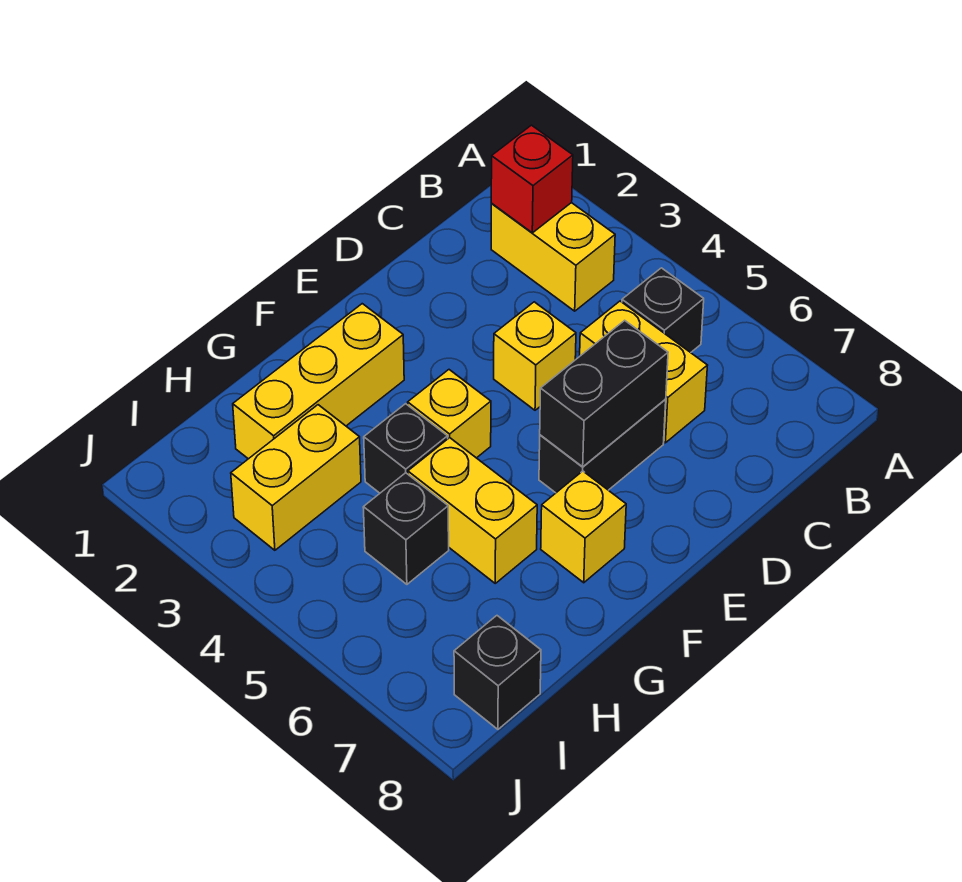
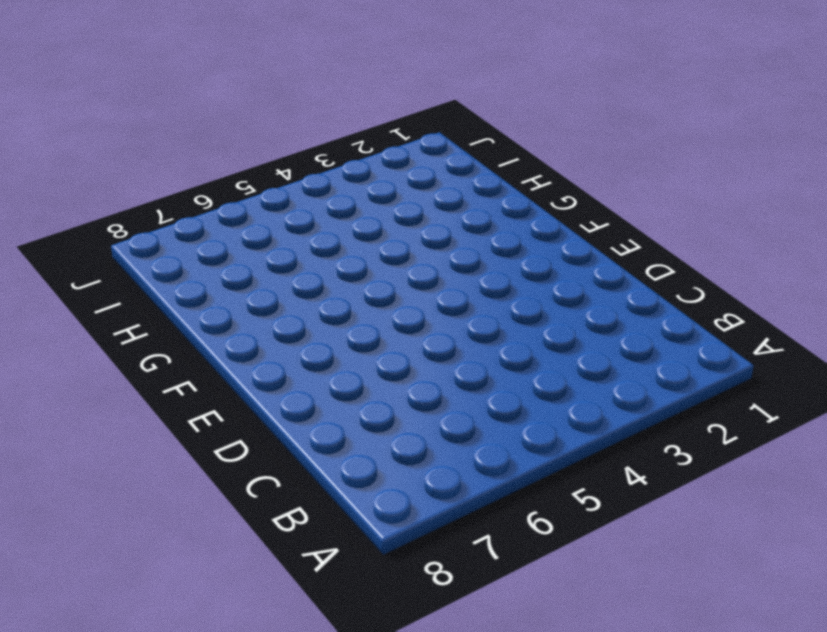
none -> yellow brick B2:B3 level 1
none -> black brick B5 level 1
none -> yellow brick C5:C6 level 1

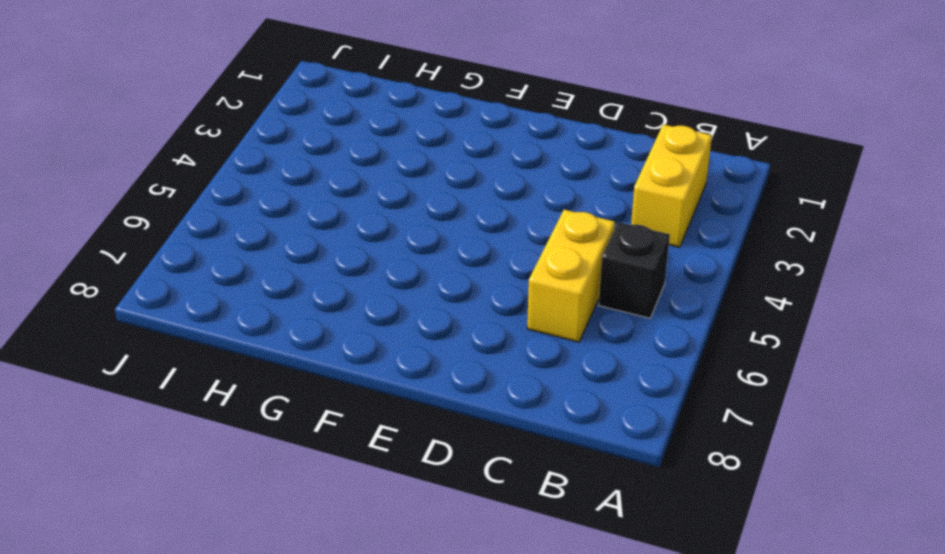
none -> yellow brick D4 level 1
none -> black brick D6:E6 level 1
none -> yellow brick F2:H2 level 1

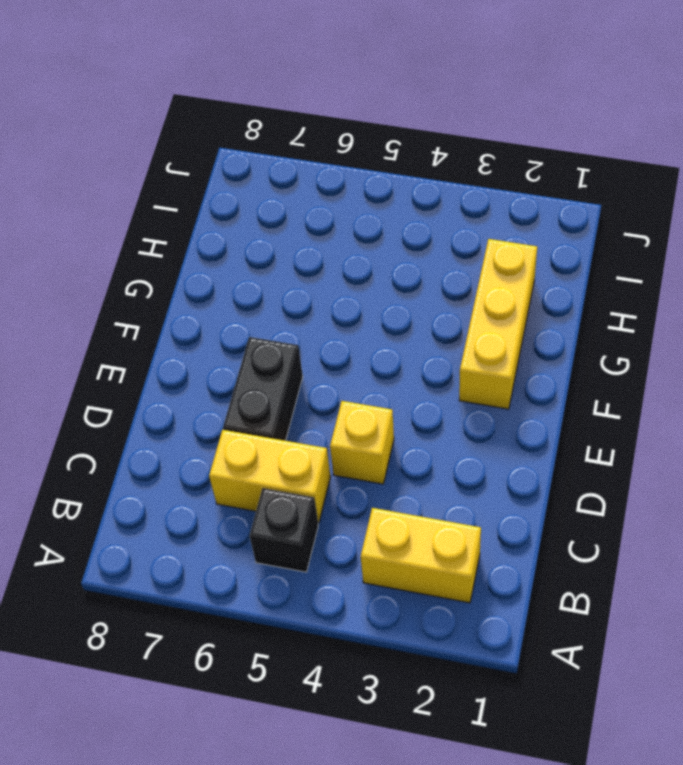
none -> yellow brick F4 level 1
none -> yellow brick F7 level 1
none -> black brick G4 level 1

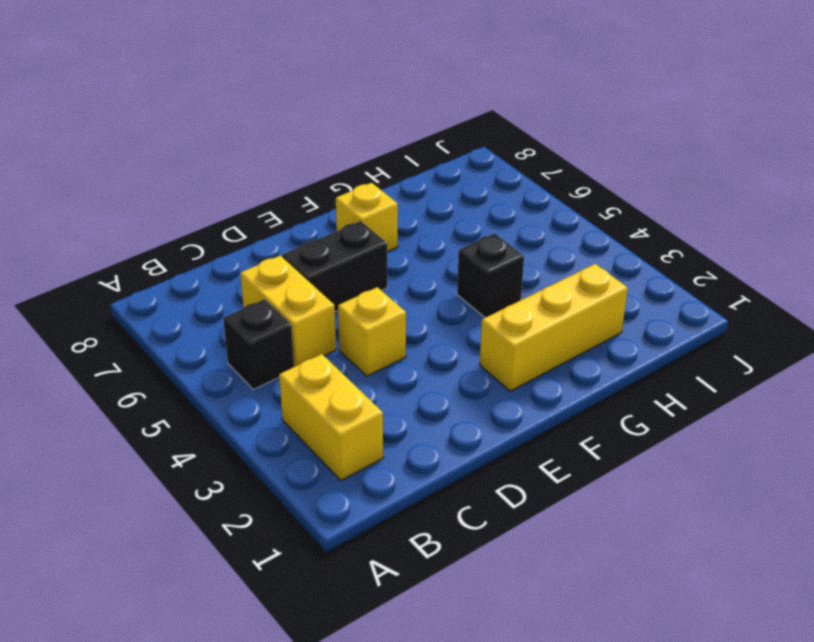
none -> yellow brick F4 level 1
none -> yellow brick G5:G6 level 1
none -> yellow brick H3:I3 level 1

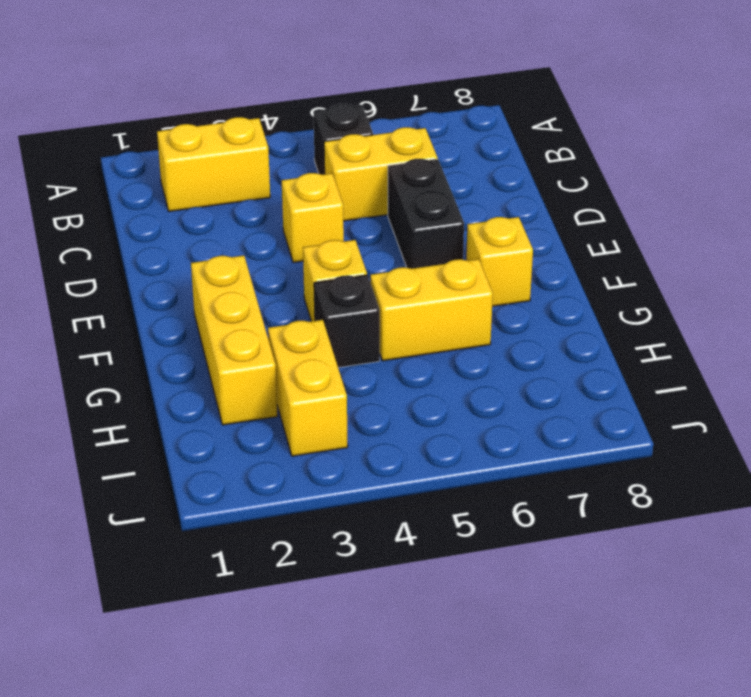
none -> black brick H5 level 1
none -> black brick I8 level 1
none -> red brick B2 level 2

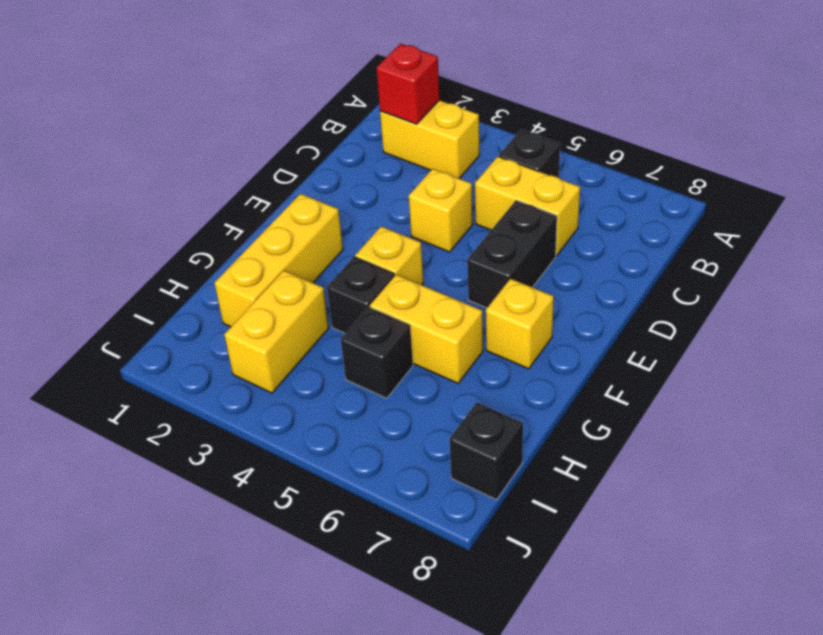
none -> black brick D6:E6 level 2

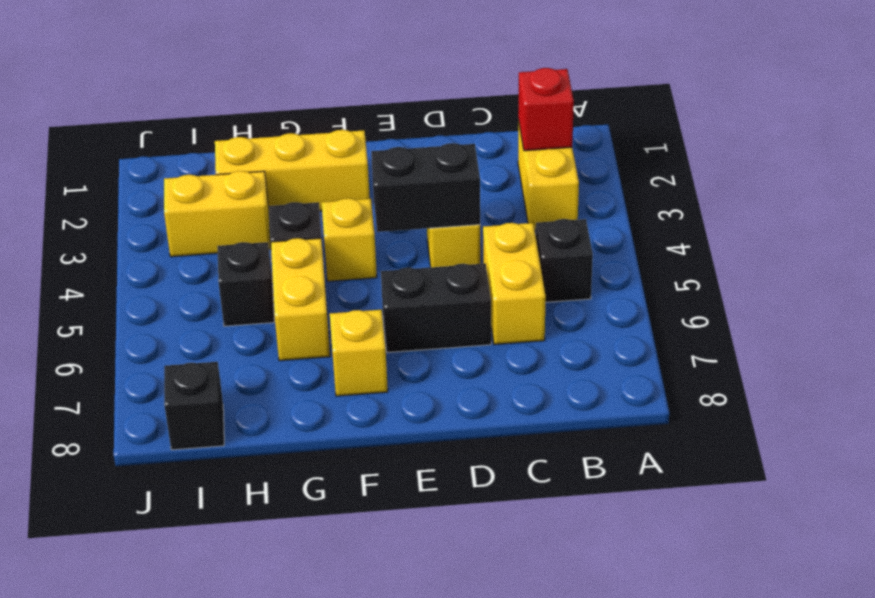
black brick D4:E4 level 2 -> black brick D6:E6 level 2

